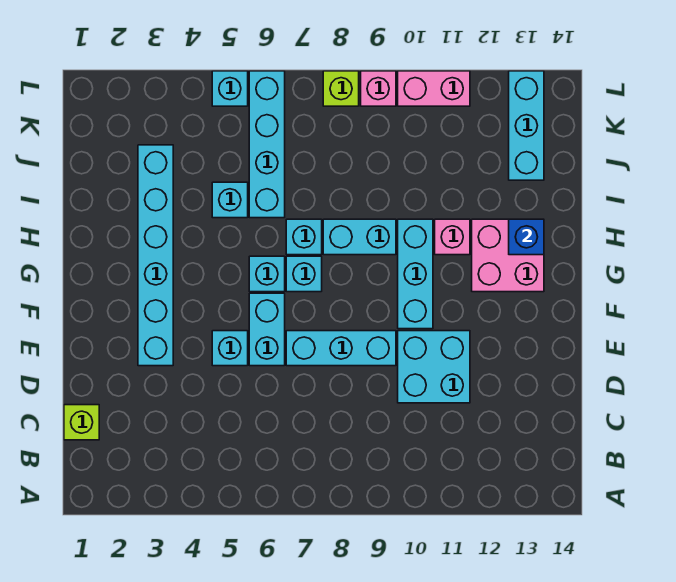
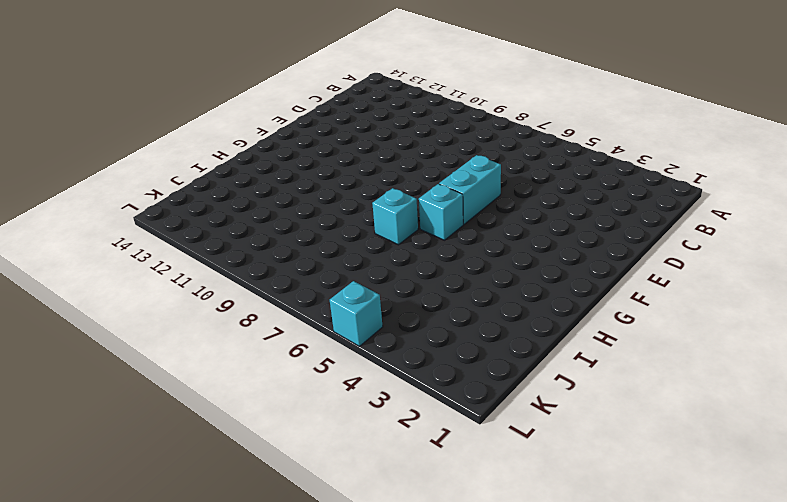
none -> lime brick C1 level 1
none -> cyan brick D10:E11 level 1
none -> cyan brick E3:J3 level 1

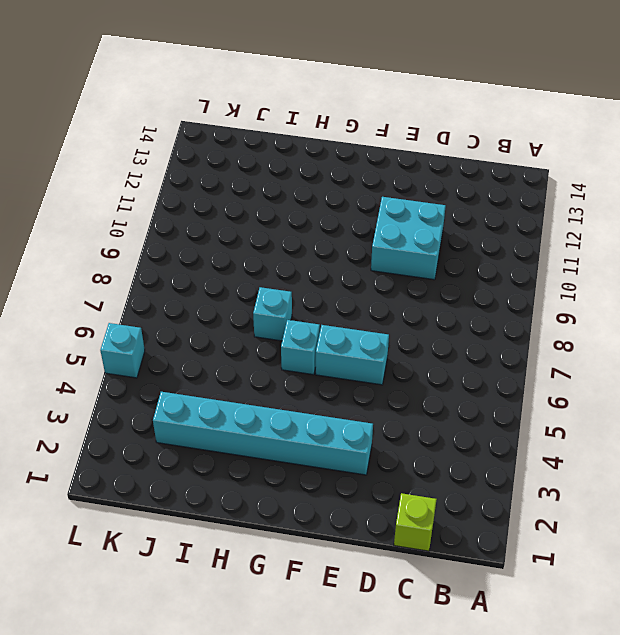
none -> cyan brick E5 level 1
none -> cyan brick E7:E9 level 1
none -> cyan brick F10:H10 level 1

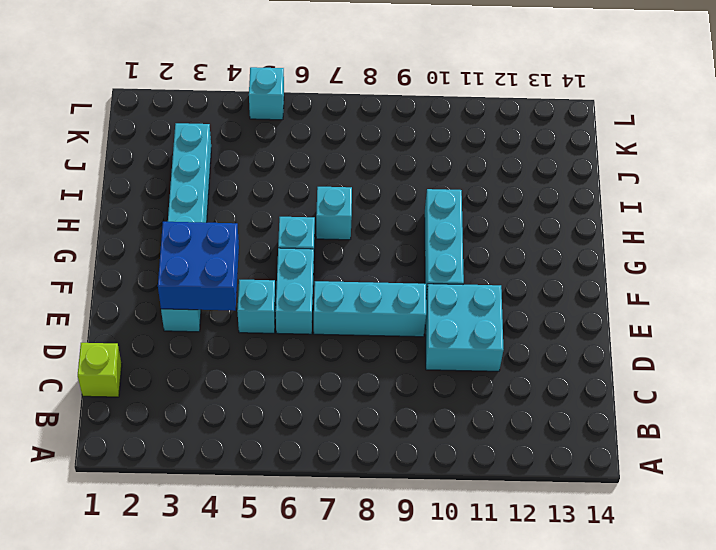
blue brick E3:F4 level 2 -> none
none -> cyan brick G7 level 1
none -> pink brick G12:H13 level 1
none -> cyan brick H8:H9 level 1

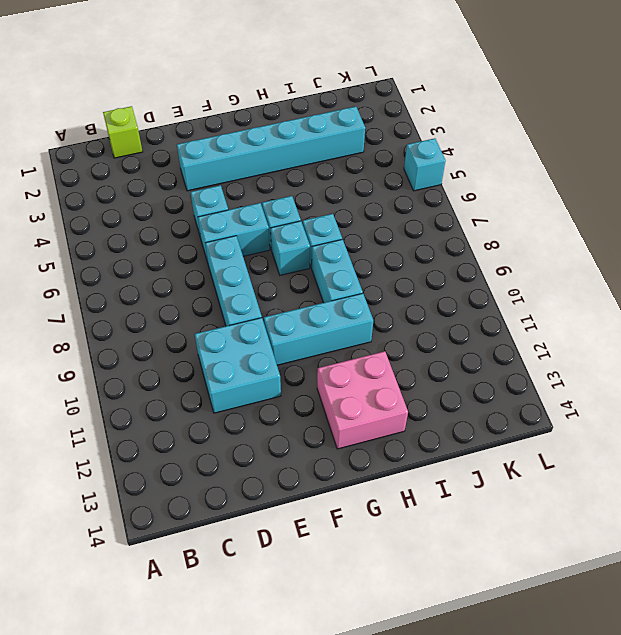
none -> pink brick H11 level 1
none -> cyan brick I5 level 1
none -> cyan brick I6:L6 level 1

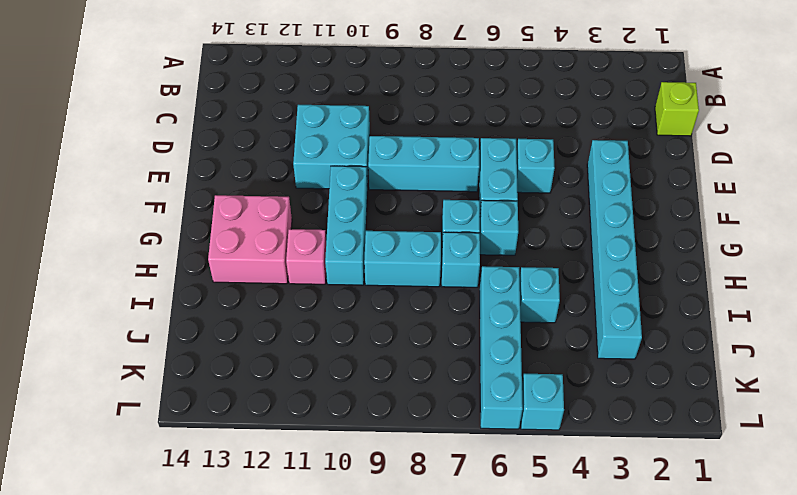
none -> cyan brick J13:L13 level 1
none -> lime brick L8 level 1
none -> pink brick L9 level 1

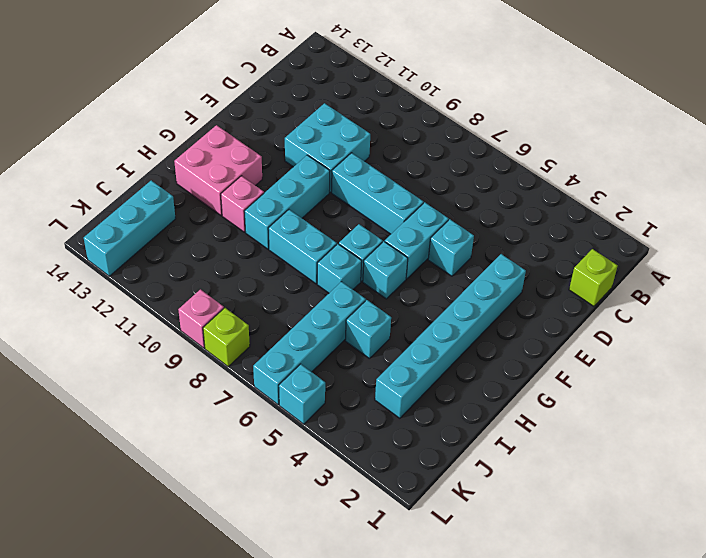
none -> pink brick L10:L11 level 1
none -> blue brick H13 level 2

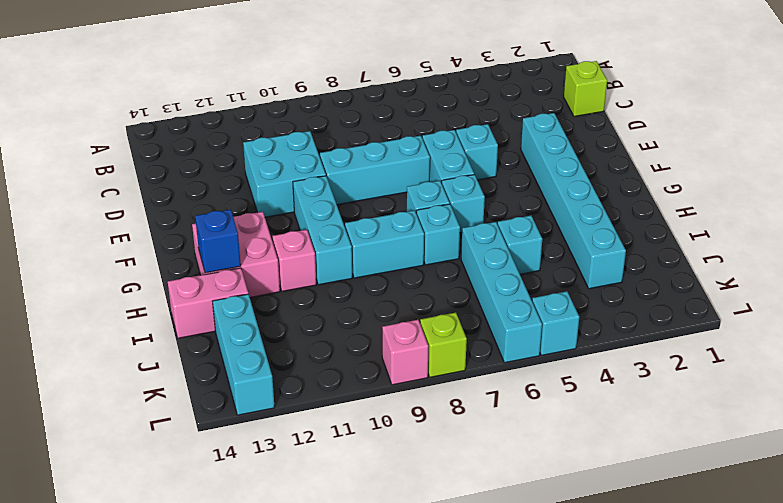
pink brick I13:I14 level 1 -> pink brick L10:L11 level 1

